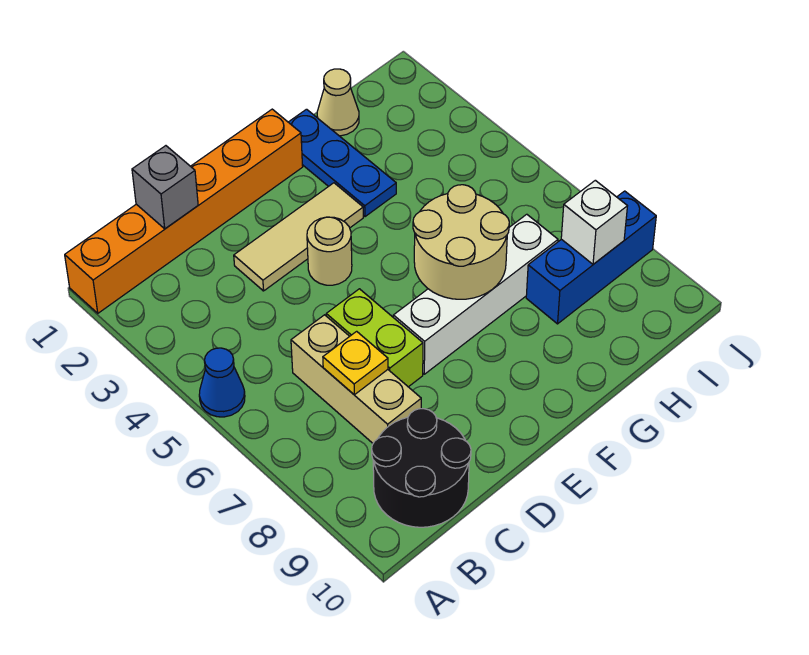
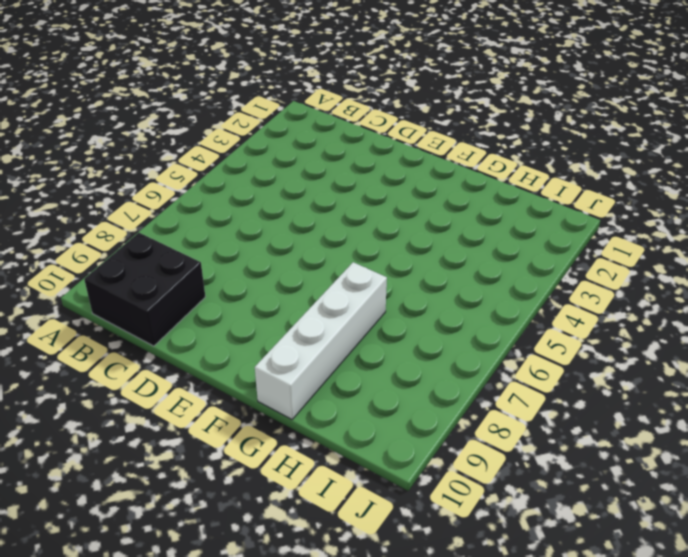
black brick B9:C10 level 1 -> black round brick B9:C10 level 1
white brick G7:G10 level 1 -> white brick E7:H7 level 1
none -> orange brick A1:F1 level 1
none -> blue cone A5 level 1
none -> tan brick C6:C8 level 1

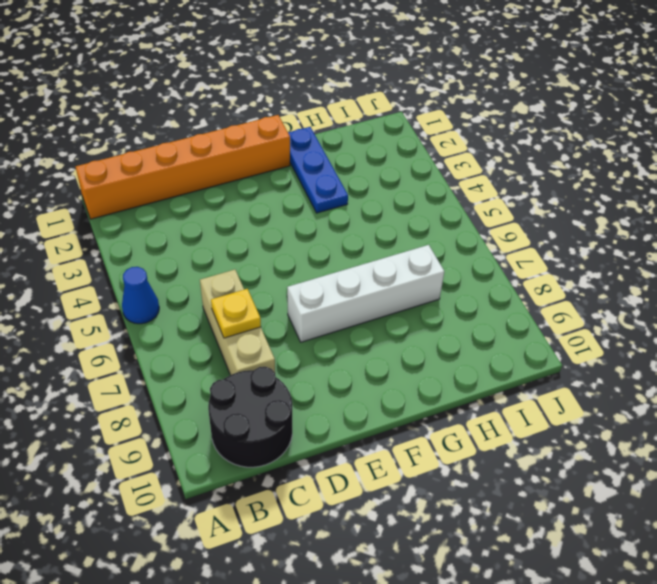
none -> tan tile D3:F3 level 1
none -> lime brick D6:D7 level 1
none -> tan round brick E4 level 1

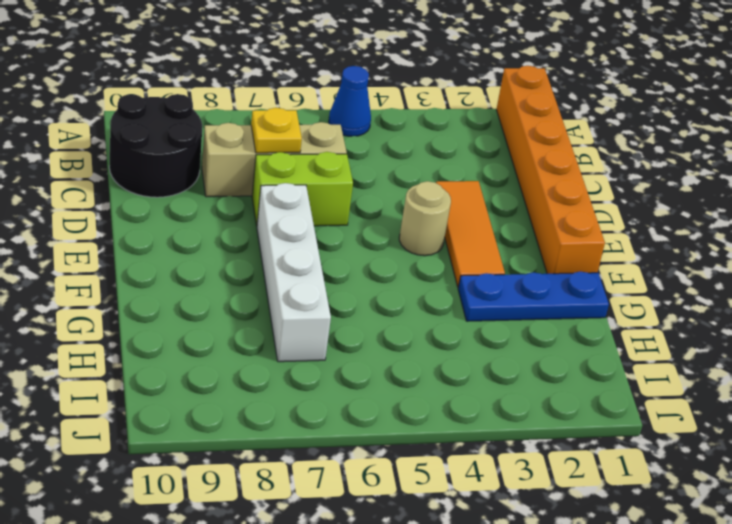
orange tile D3:F3 level 1 -> tan tile D3:F3 level 1
none -> tan cone H1 level 1
none -> blue brick H8:J8 level 1
none -> grey brick C1 level 2

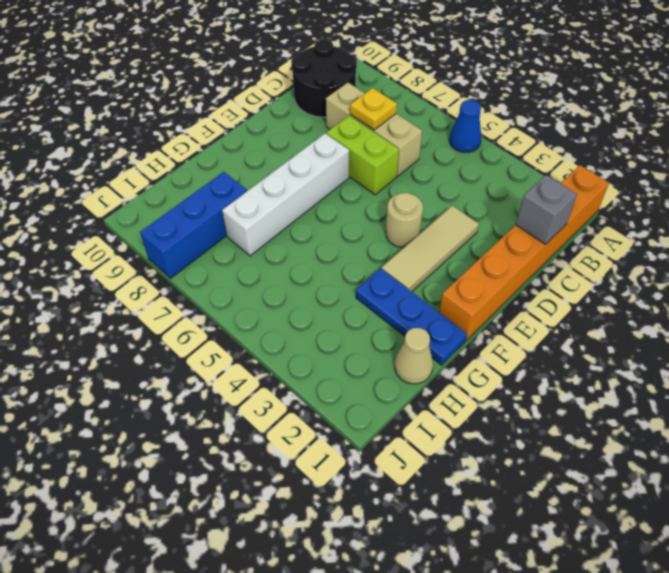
none -> tan round brick F6:G7 level 2
none -> white brick I8 level 2

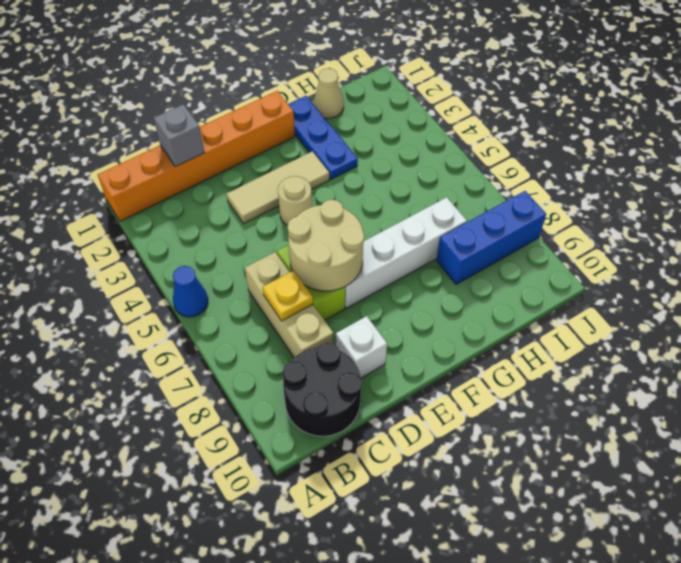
tan round brick D6:E7 level 2 -> tan round brick F6:G7 level 2
white brick D9 level 1 -> white brick I8 level 2

